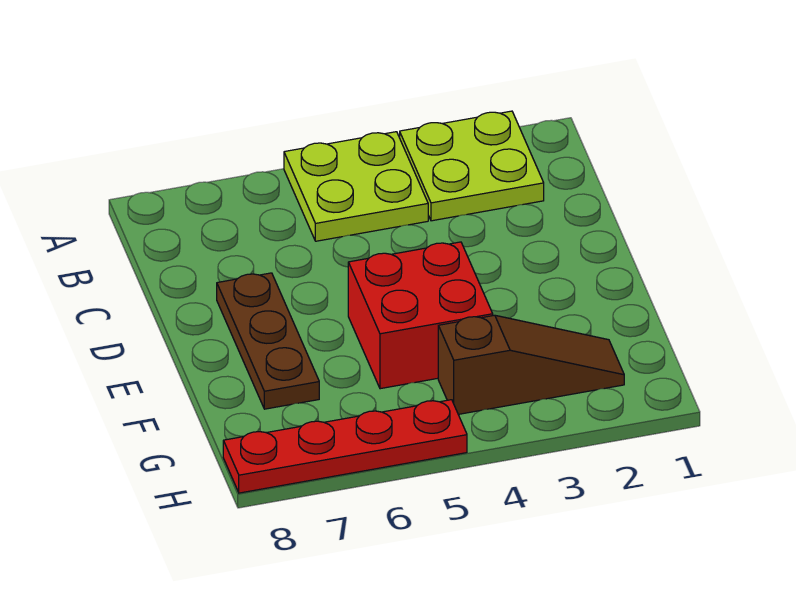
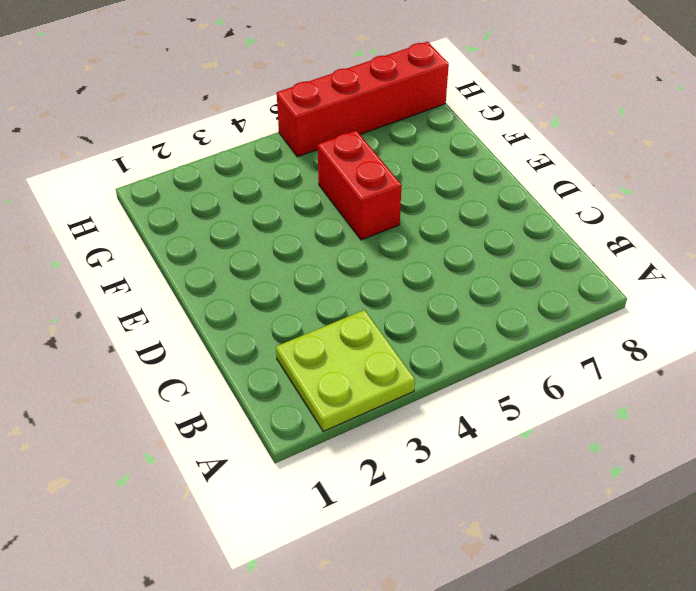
red brick E5:F5 level 1 -> red brick E4:F5 level 1
red brick H5:H8 level 1 -> red plate H5:H8 level 1
none -> lime plate A4:B5 level 1
none -> brown plate D7:F7 level 1

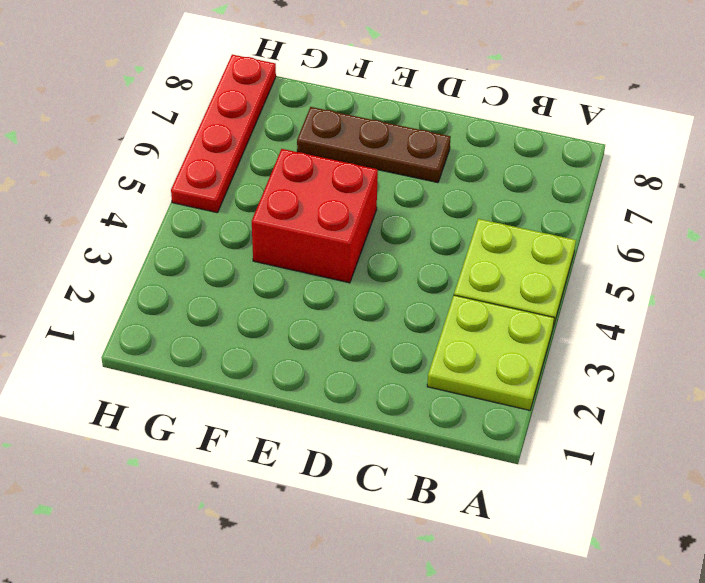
none -> brown slope G2:G4 level 1 top 4

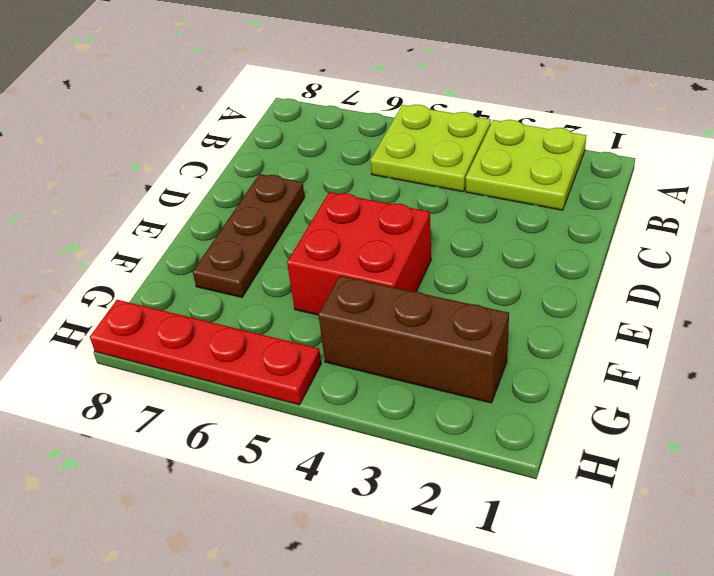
brown brick G2:G4 level 1 -> brown slope G2:G4 level 1 top 4

